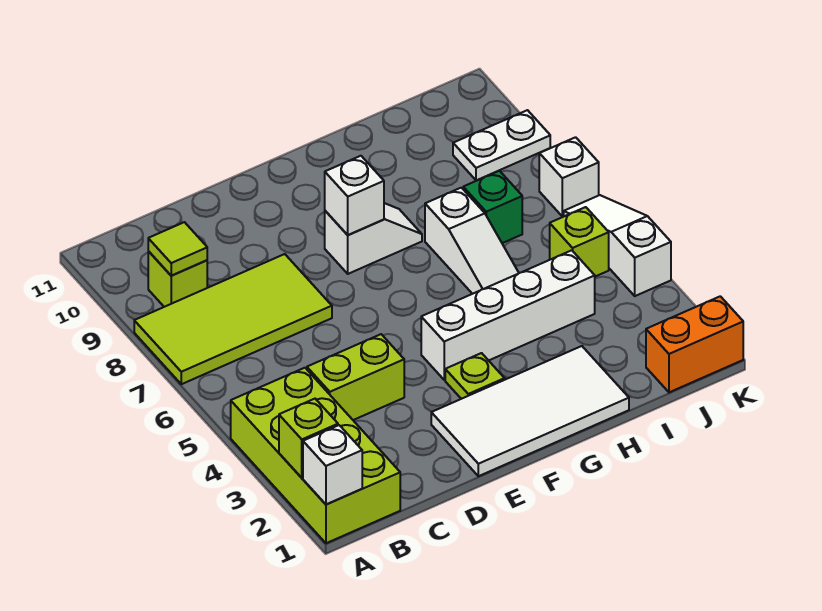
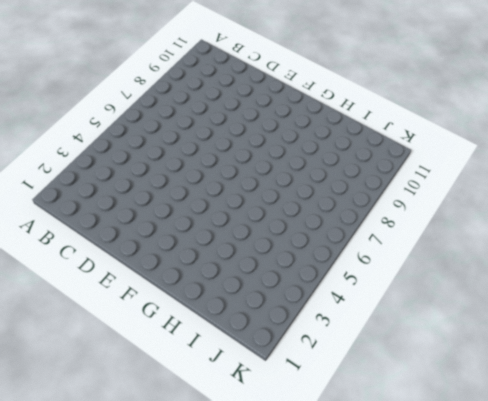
none -> lime brick A1:B4 level 1
none -> lime tile A7:D8 level 1
none -> lime brick B9 level 1

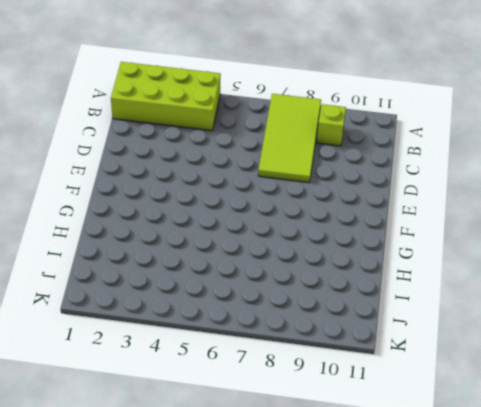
none -> lime brick C4:D4 level 1
none -> white tile E1:H2 level 1
none -> lime plate F3 level 1

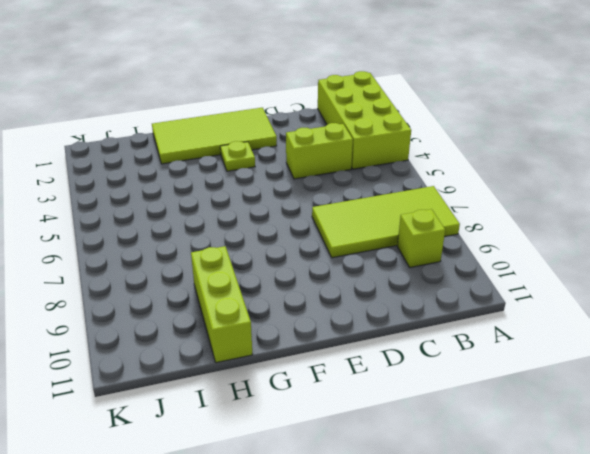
lime tile E1:H2 level 1 -> white tile E1:H2 level 1
lime brick H9:H11 level 1 -> none
none -> white brick F4:I4 level 1
none -> white slope F8:G8 level 1 top F
none -> white slope H5:H7 level 1 top 7

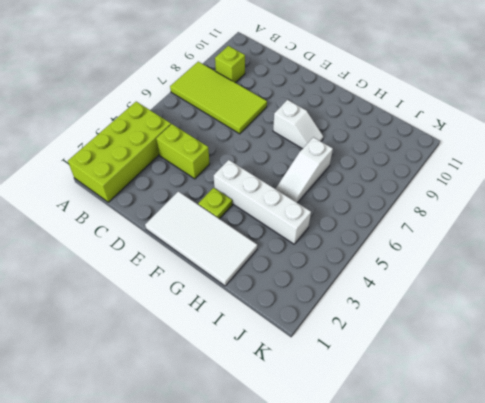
none -> green brick I7 level 1
none -> orange brick J1:K1 level 1
none -> lime brick J5 level 1

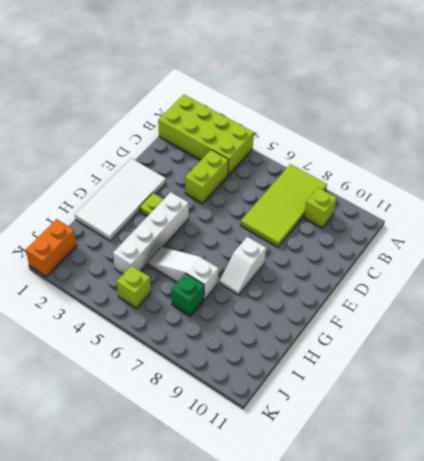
none -> white plate J9:K9 level 1
none -> white slope K4:K6 level 1 top 4
none -> white brick K7 level 1

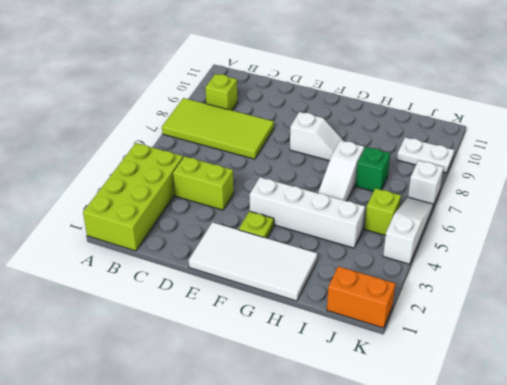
none -> white brick A1 level 2
none -> lime brick A2 level 2
none -> lime tile B9 level 2

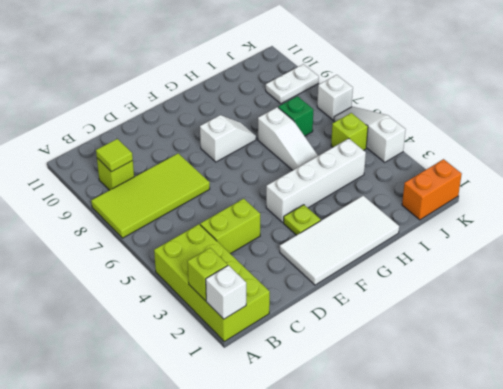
none -> white brick F8 level 2

